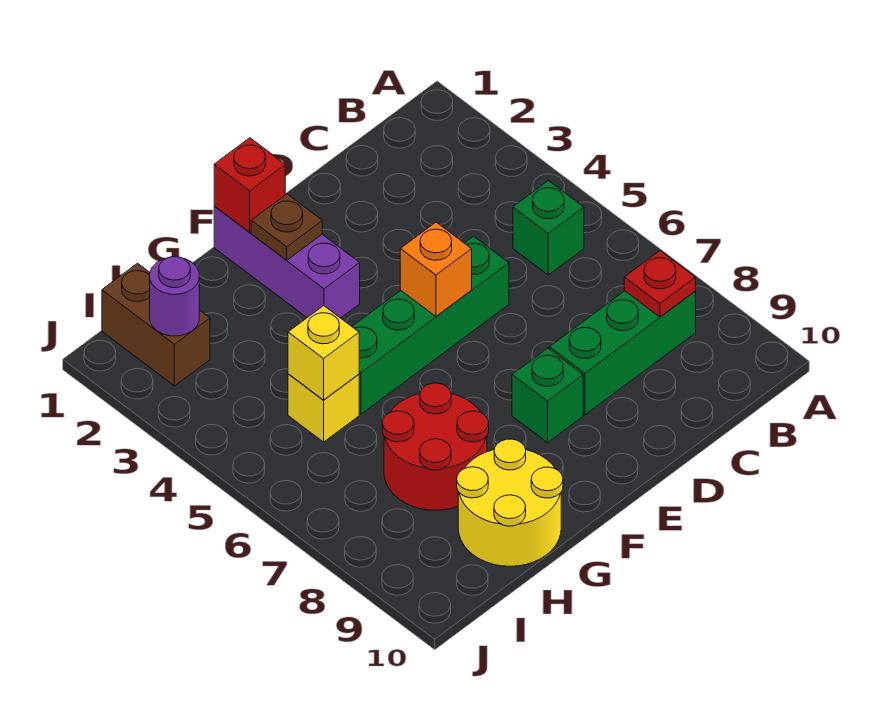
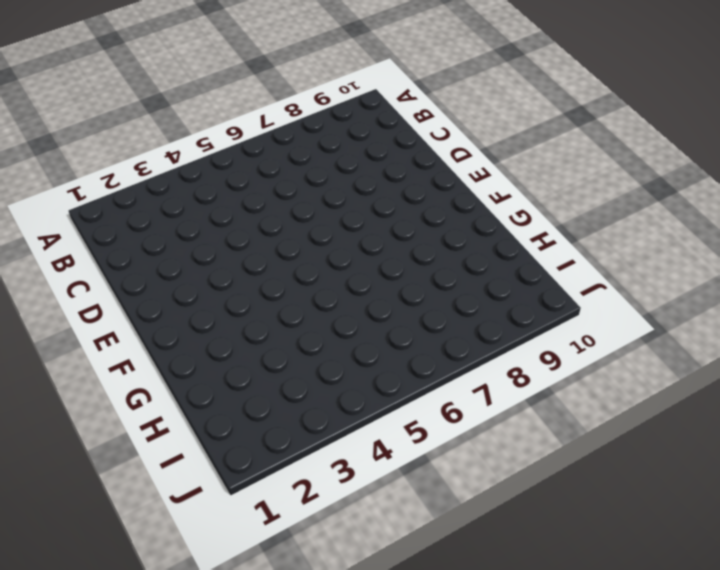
none -> green brick B5 level 1
none -> green brick B8:D8 level 1
none -> green brick D5:G5 level 1

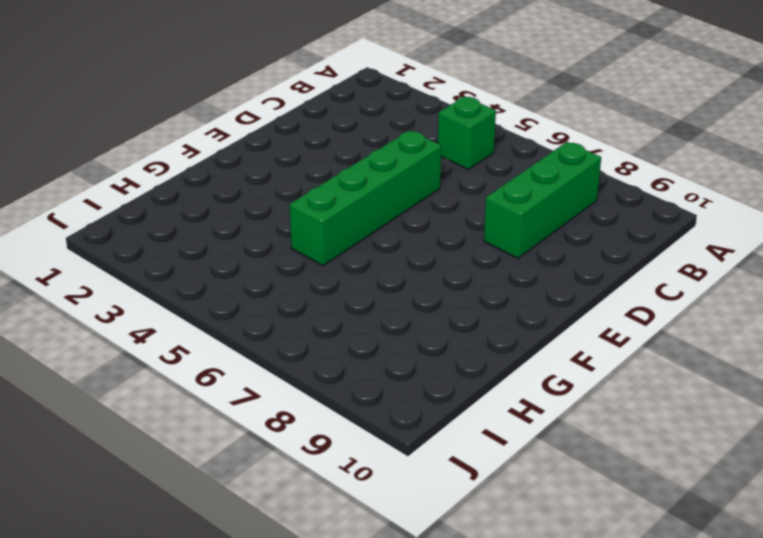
none -> green brick E8 level 1
none -> purple brick F1:F3 level 1
none -> red round brick G7:H8 level 1

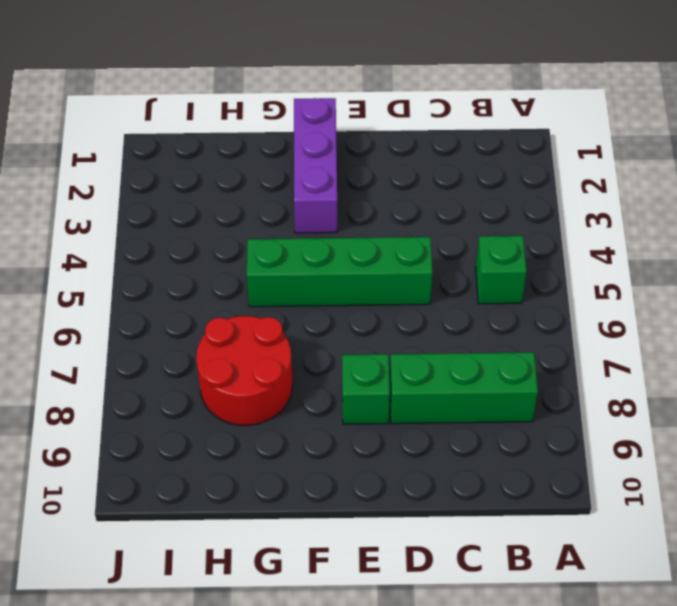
none -> yellow round brick G9:H10 level 1
none -> yellow brick H5 level 1
none -> brown brick I1:I2 level 1

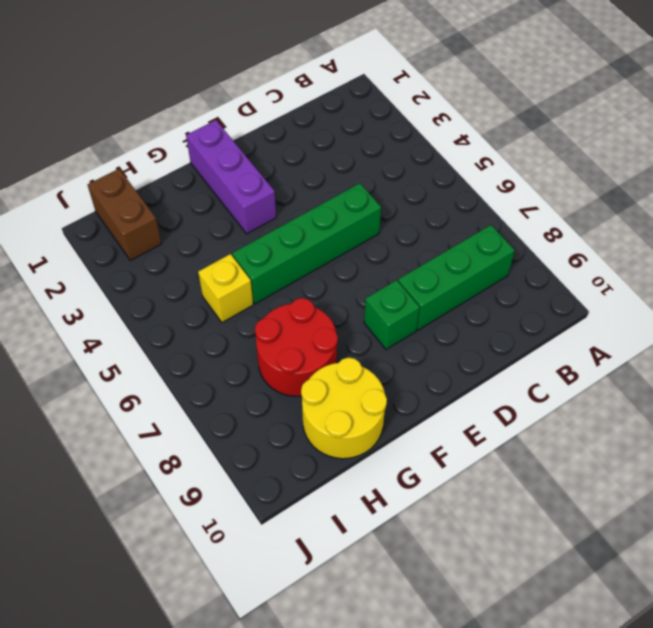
none -> green brick B5 level 1
none -> red plate B8 level 2
none -> orange brick E5 level 2

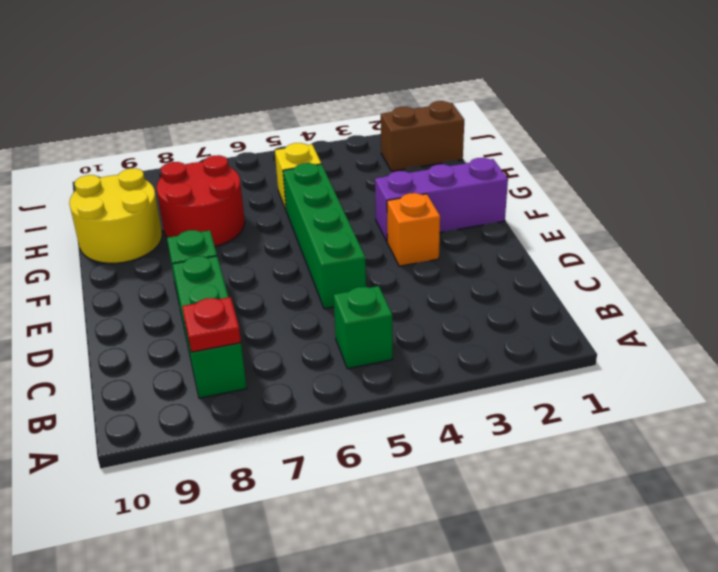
orange brick E3 level 1 -> orange brick E5 level 2
none -> red brick F1 level 2
none -> brown plate F2 level 2
none -> yellow brick H5 level 2

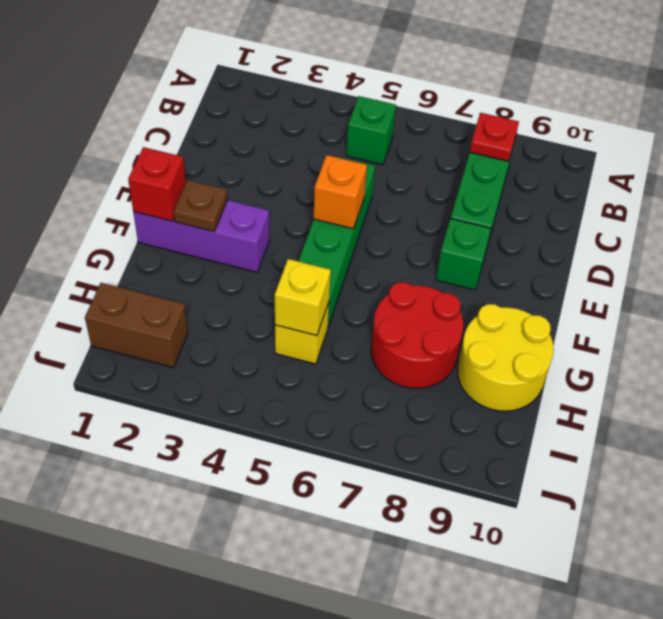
none -> purple round brick I2 level 2

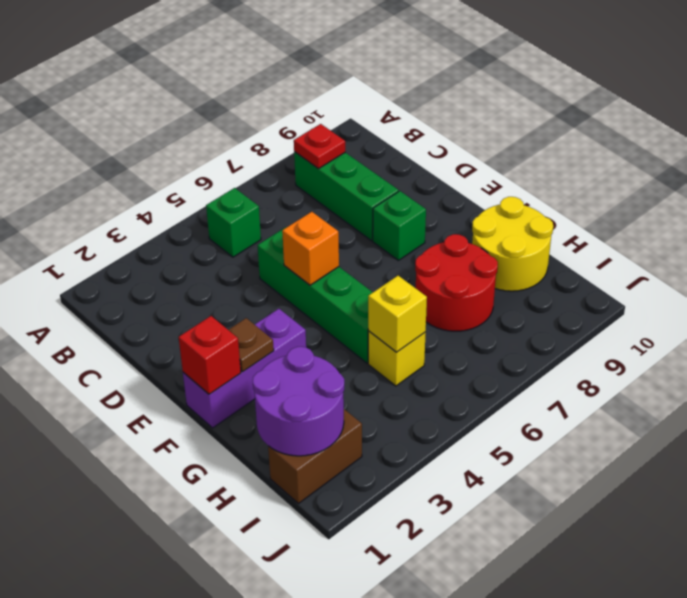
purple round brick H1:I2 level 2 -> purple round brick I2 level 2

